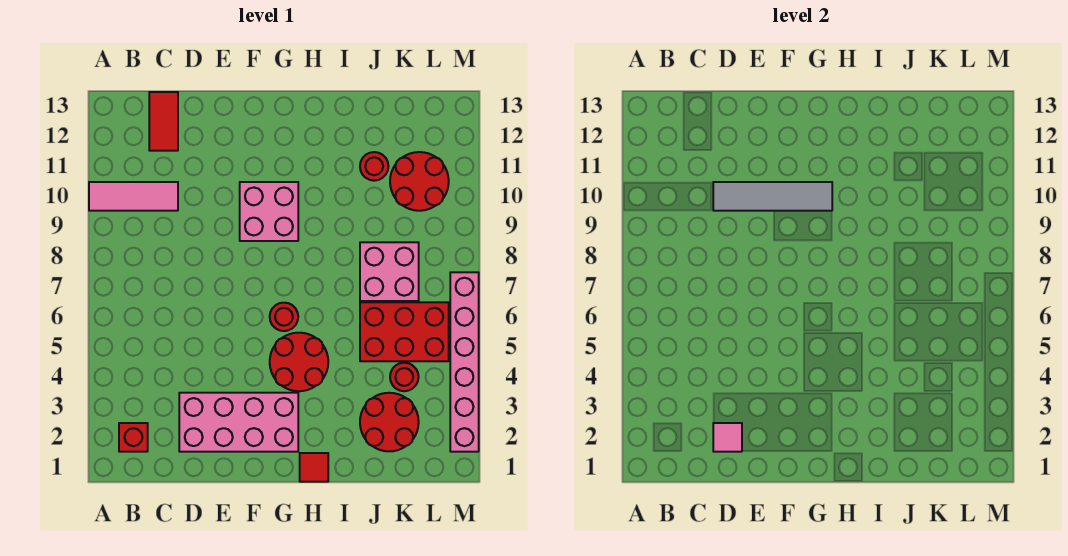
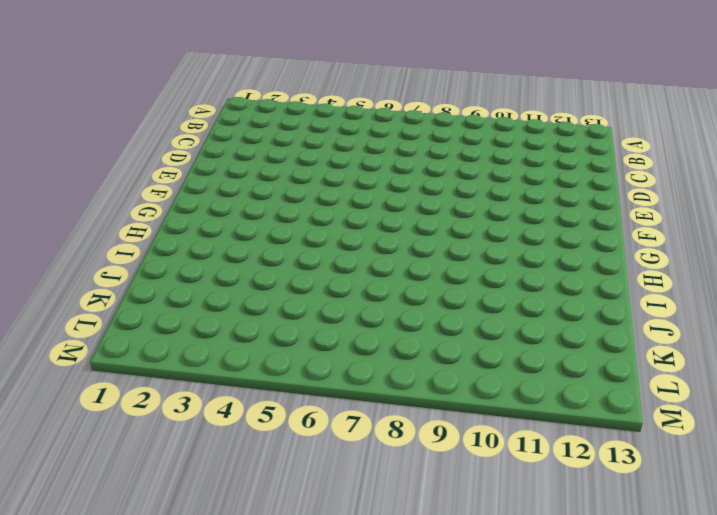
none -> pink tile A10:C10 level 1
none -> red brick B2 level 1
none -> red tile C12:C13 level 1

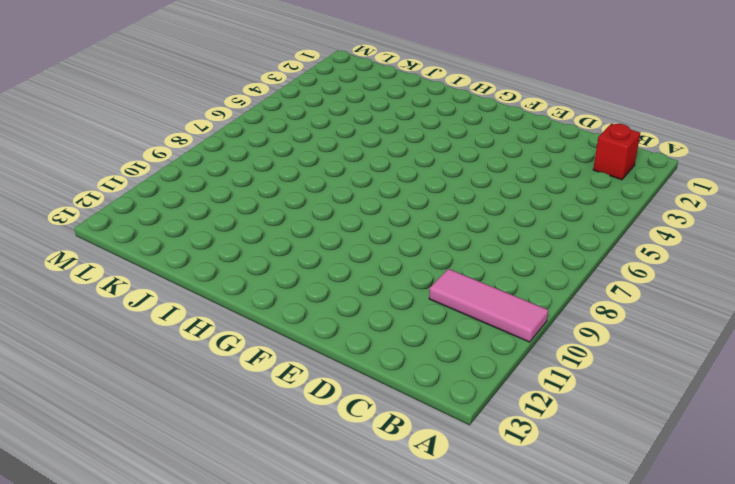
none -> red tile C12:C13 level 1
none -> pink brick D2:G3 level 1
none -> pink brick F9:G10 level 1

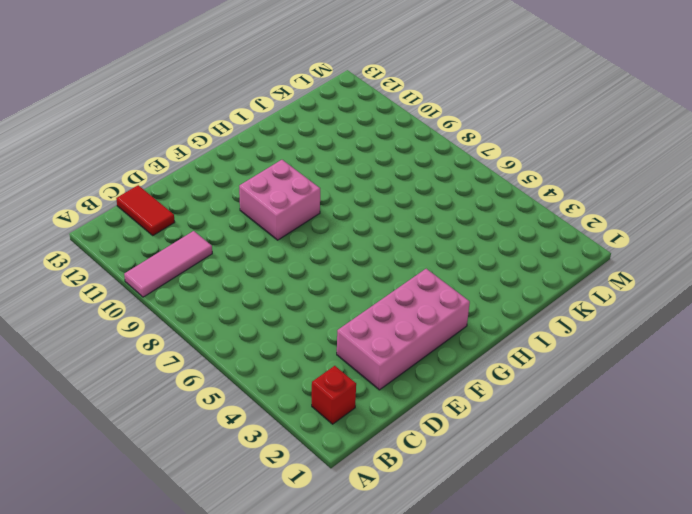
none -> red round brick G4:H5 level 1
none -> red round brick G6 level 1
none -> red tile H1 level 1

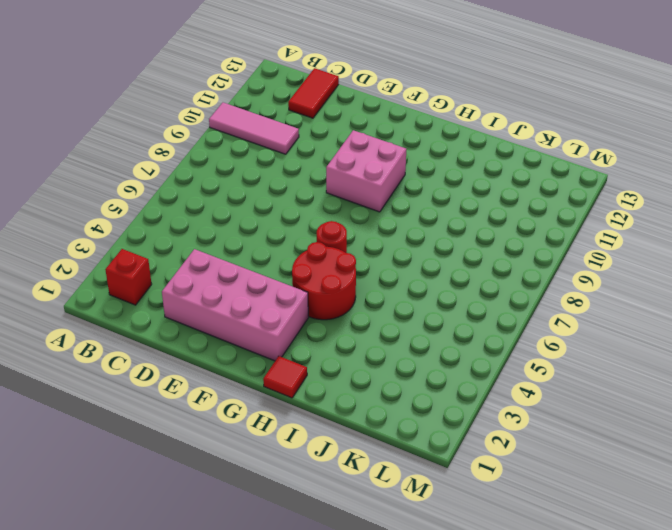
none -> red round brick J2:K3 level 1
none -> red brick J5:L6 level 1
none -> pink brick J7:K8 level 1

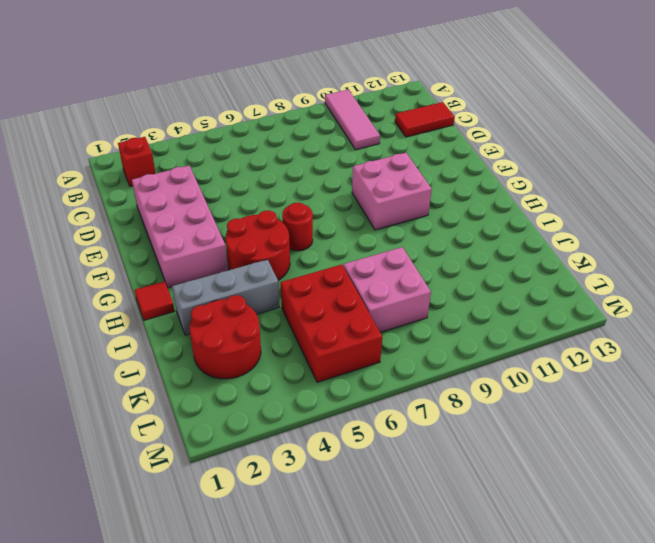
grey brick I2:I4 level 1 -> none
none -> red round brick J11 level 1
none -> red round brick K4 level 1
none -> red round brick K10:L11 level 1

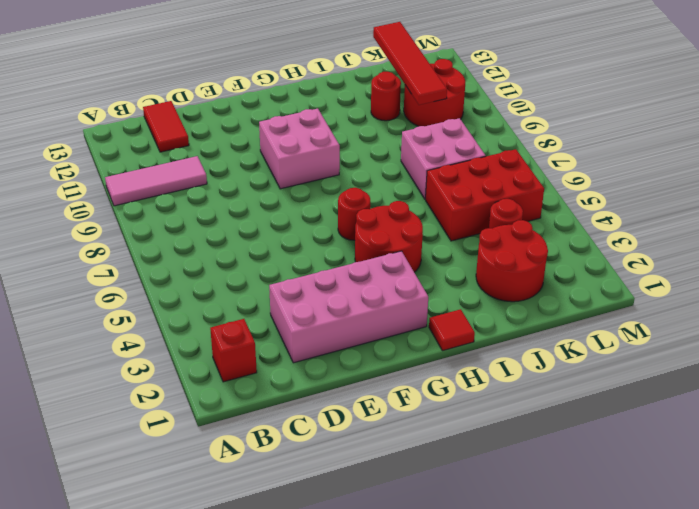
red tile K10:K13 level 2 -> none
none -> pink brick M2:M7 level 1
none -> pink tile D2 level 2
none -> grey tile D10:G10 level 2

